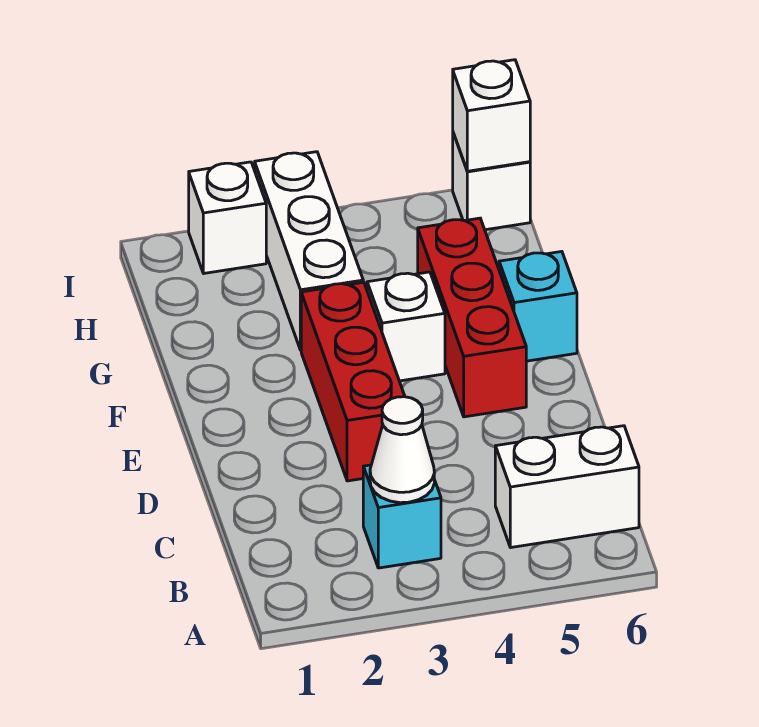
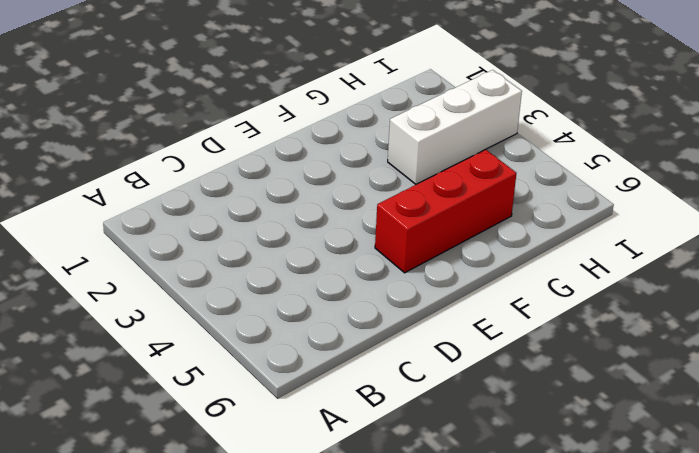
none -> cyan brick B3 level 1
none -> white brick B5:B6 level 1

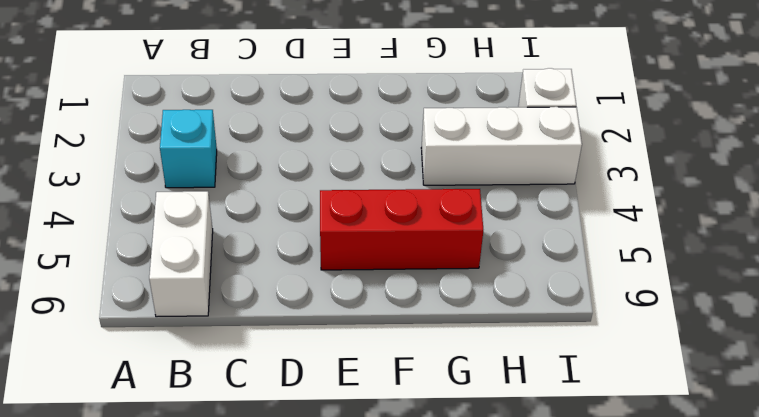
none -> red brick D3:F3 level 1
none -> white brick F4 level 1

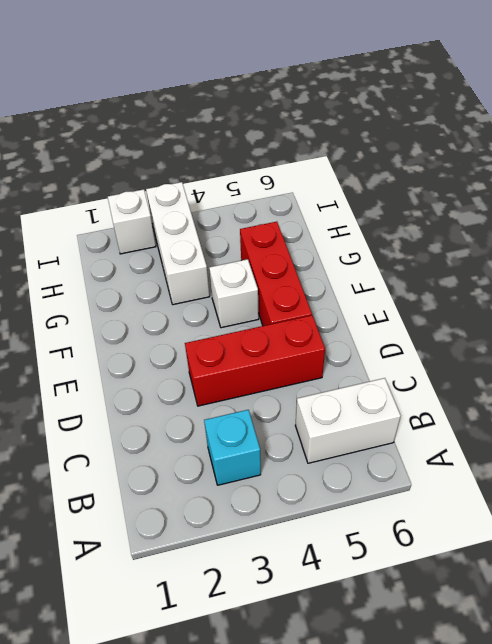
red brick D3:D5 level 1 -> red brick D3:F3 level 1
none -> cyan brick F6 level 1
none -> white brick I6 level 1

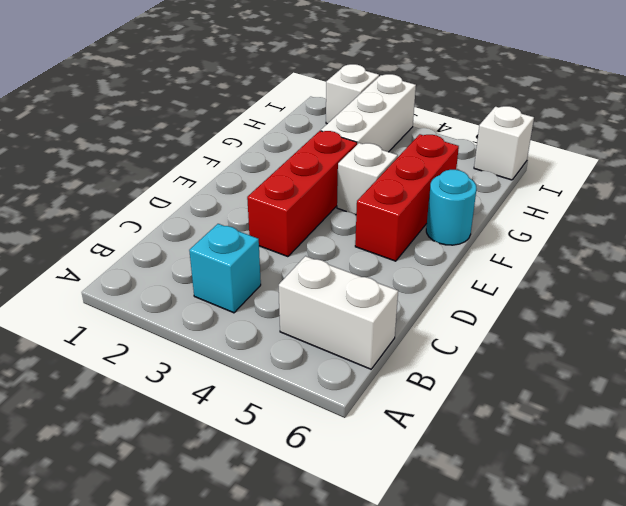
cyan round brick F6 level 1 -> cyan brick F6 level 1
none -> white cone B3 level 2
none -> white brick I6 level 2

